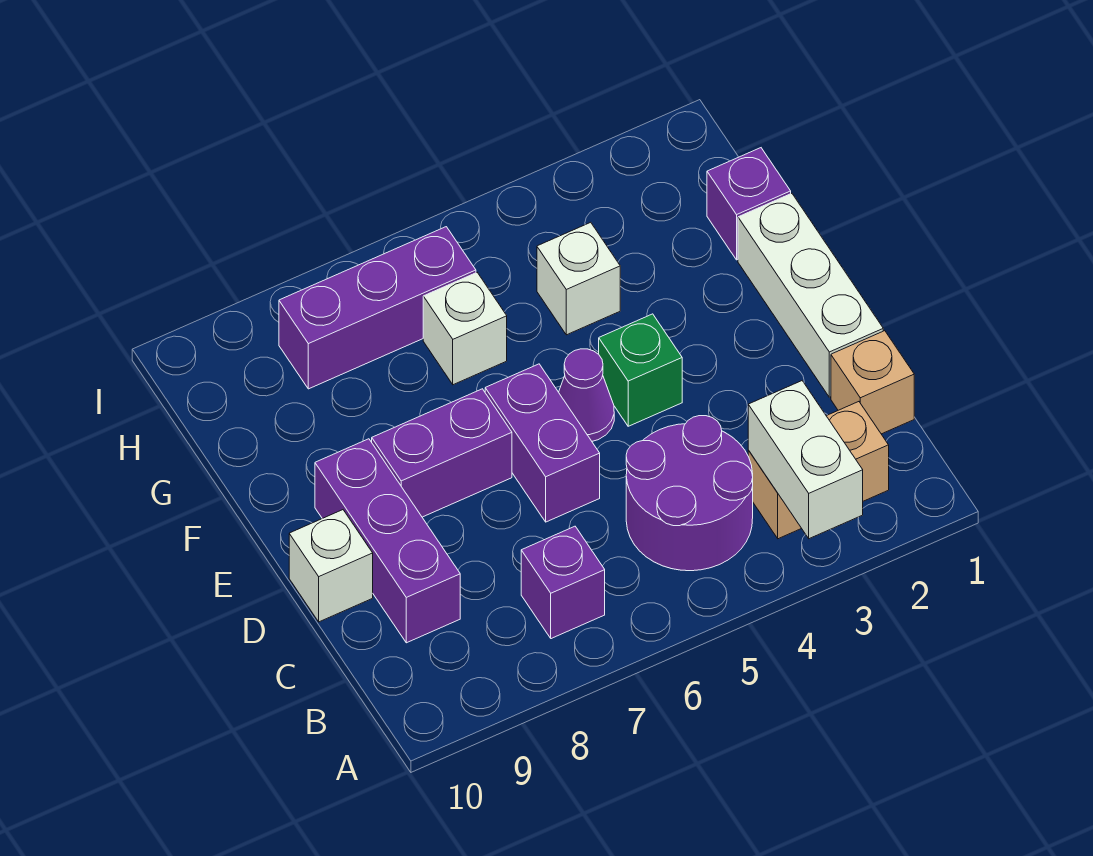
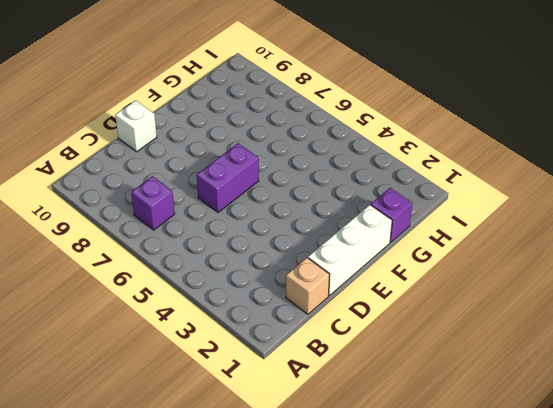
none -> tan brick B2:B3 level 1
none -> purple round brick B4:C5 level 1
none -> purple brick C9:E9 level 1

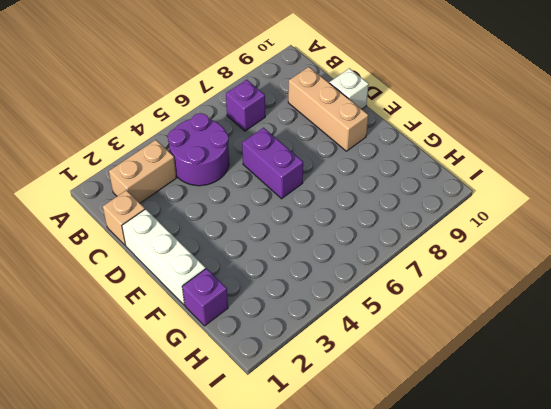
tan brick C9:E9 level 1 -> purple brick C9:E9 level 1
none -> green brick E4 level 1
none -> purple cone E5 level 1
none -> purple brick E7:E8 level 1

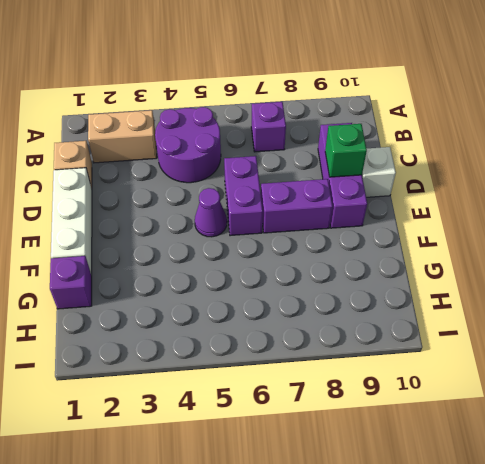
green brick D9 level 2 -> green brick E4 level 1
none -> white brick G4 level 1
none -> white brick G6 level 1
none -> purple brick H6:H8 level 1

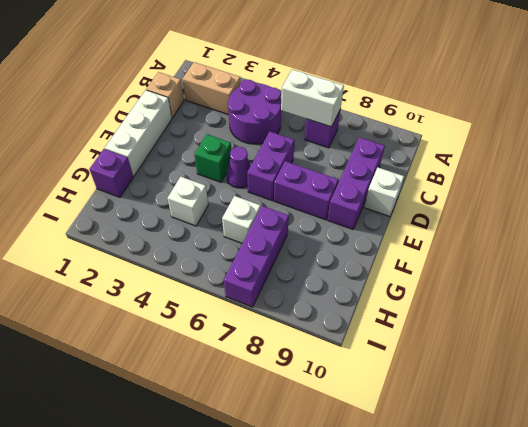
white brick B6:B7 level 2 -> white brick A3:B3 level 2
purple brick G7:I7 level 1 -> purple brick H6:H8 level 1

